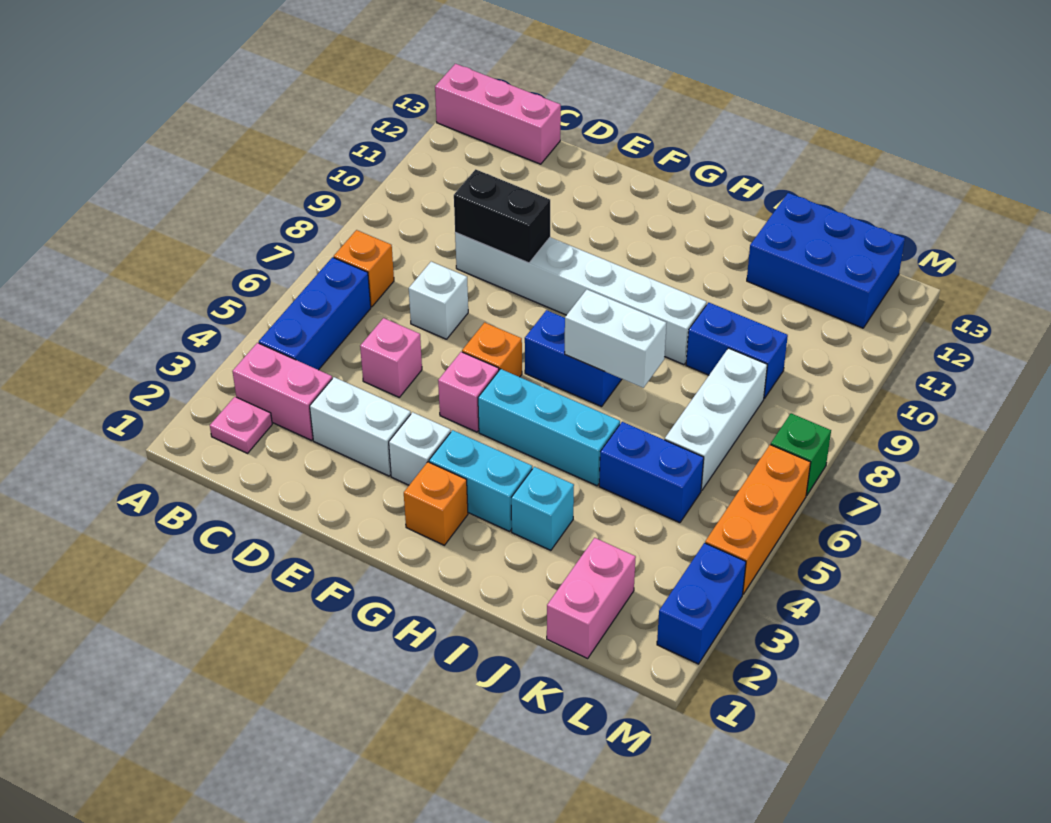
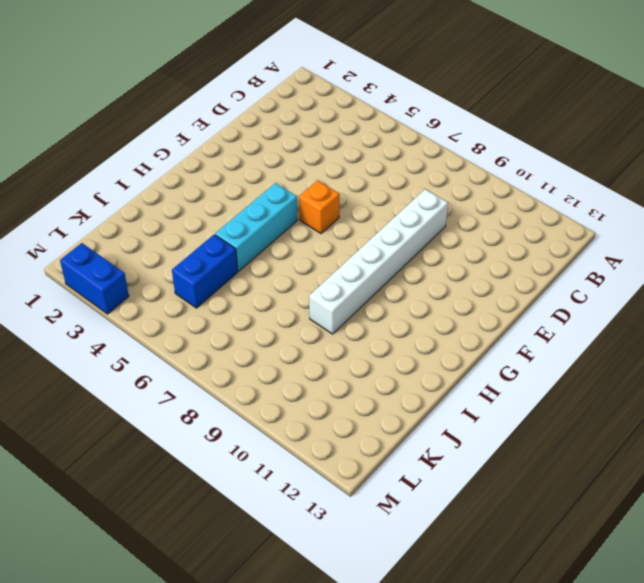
none -> pink brick A13:C13 level 1
none -> pink plate B2 level 1
none -> pink brick B3:C3 level 1

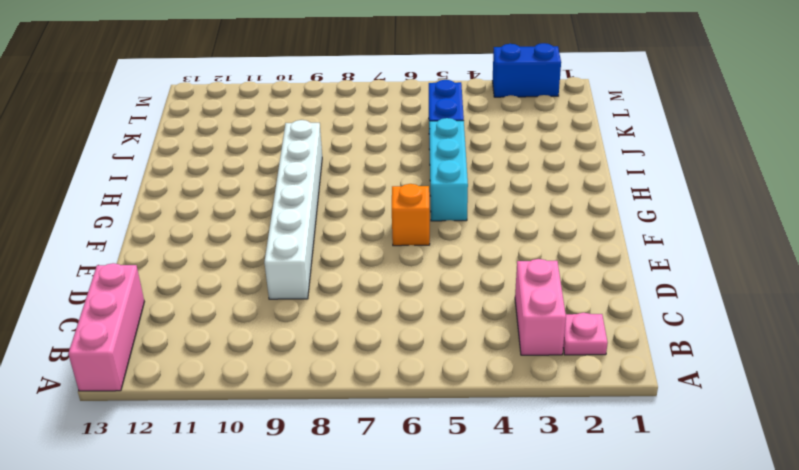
none -> blue brick B4:B6 level 1
none -> orange brick B7 level 1
none -> white brick D3:E3 level 1

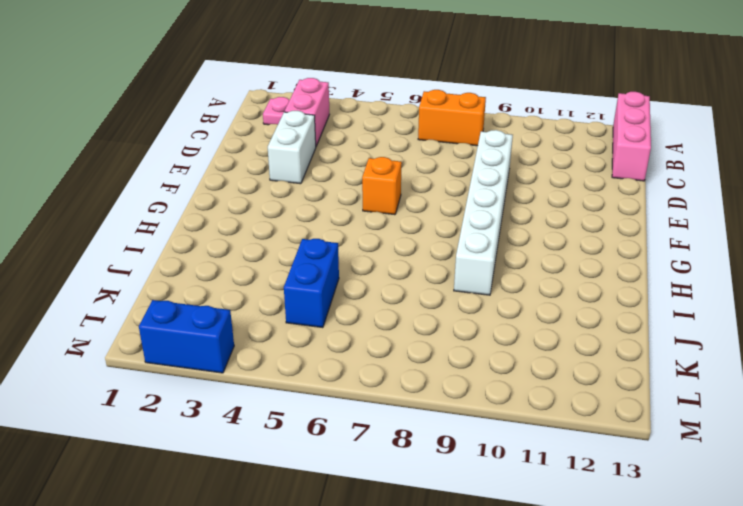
orange brick B7:B8 level 1 -> orange brick B7 level 1
none -> blue brick B4:B6 level 1
none -> pink brick D5 level 1
none -> white brick D7 level 1

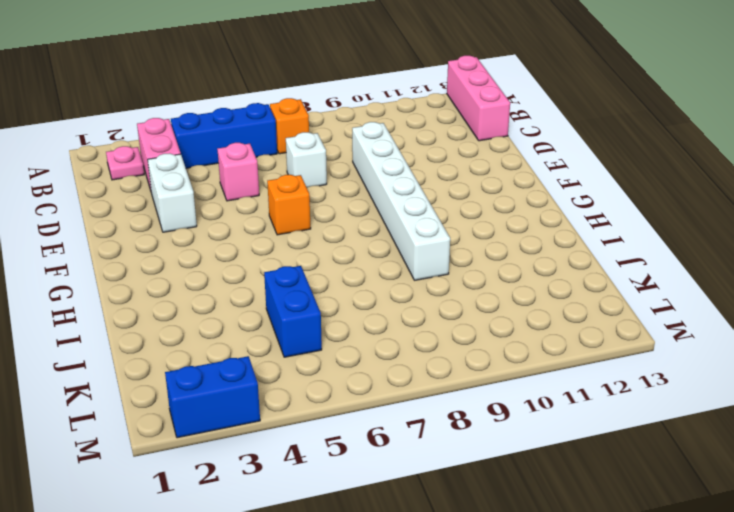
none -> white brick F3 level 1
none -> pink brick F5 level 1
none -> orange brick G2 level 1

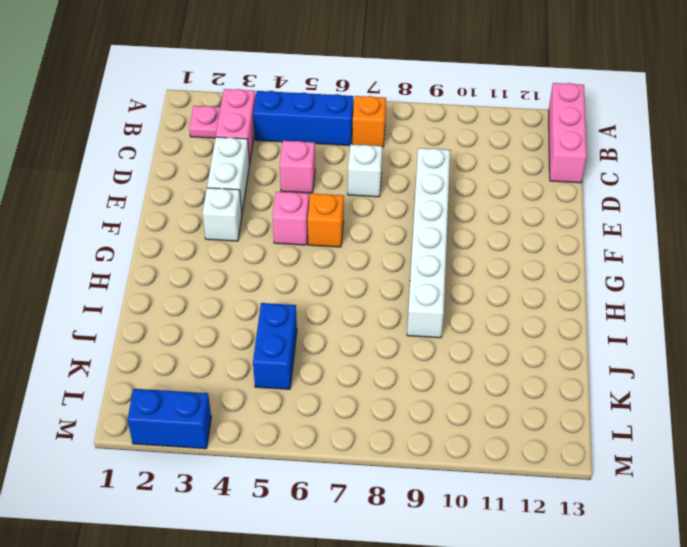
none -> orange brick G2 level 1
none -> cyan brick G3:H3 level 1
none -> cyan brick G5:I5 level 1

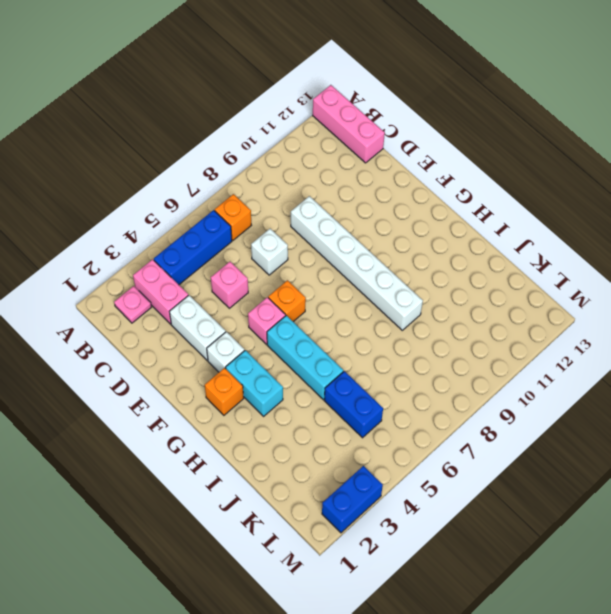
none -> blue brick G7:H7 level 1
none -> cyan brick I3 level 1
none -> blue brick J9:K9 level 1

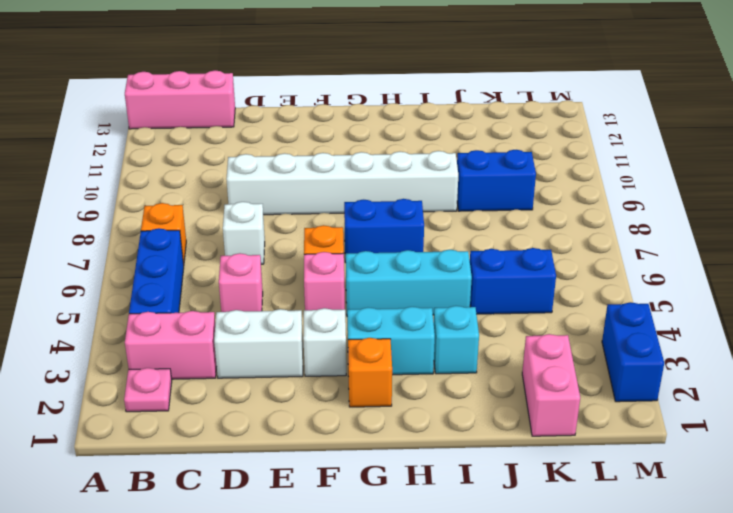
none -> blue brick J12:L13 level 1
none -> white brick K6:K8 level 1
none -> orange brick M4:M6 level 1

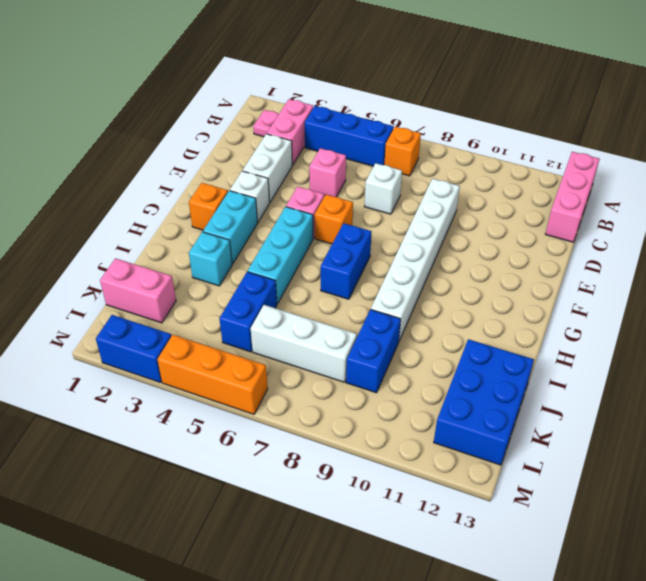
none -> green brick M7 level 1
none -> black brick D9:E9 level 2
none -> white brick H7:I7 level 2

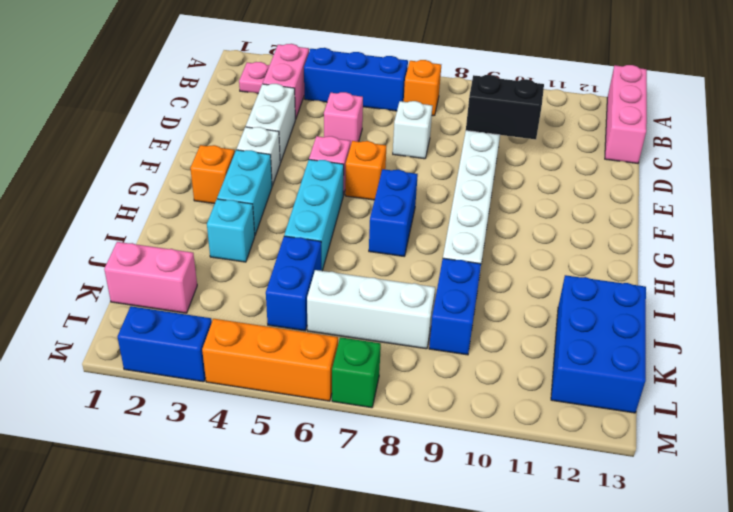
black brick D9:D10 level 2 -> black brick D9:E9 level 2
none -> white brick H7:I7 level 2

